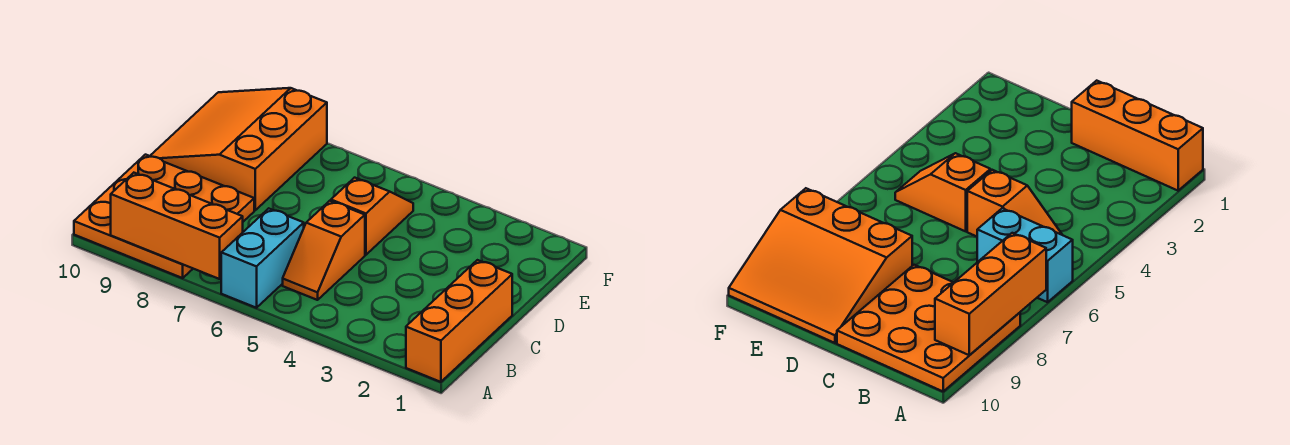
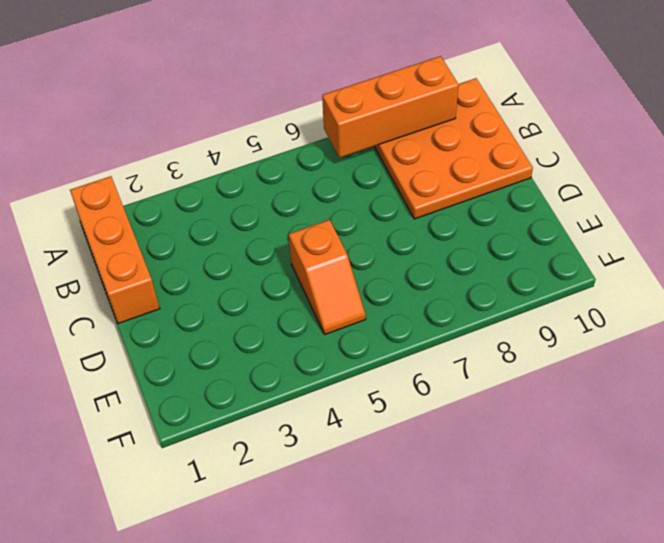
none -> cyan brick A6:B6 level 1
none -> orange slope B5:C5 level 1 top C

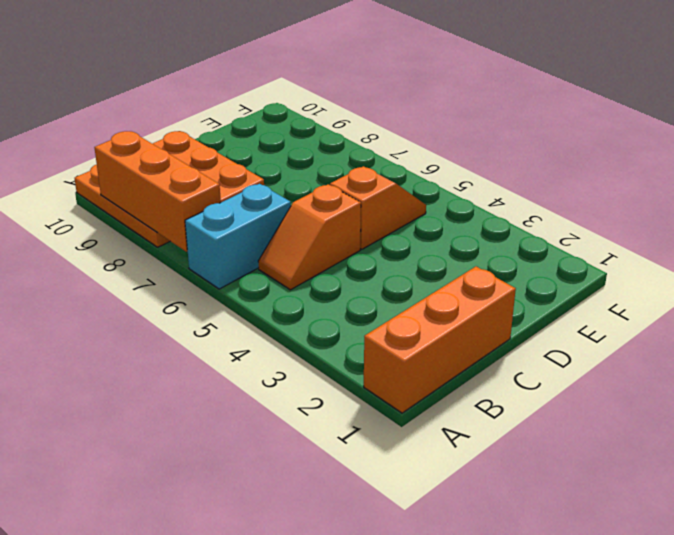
none -> orange slope D8:F10 level 1 top 8

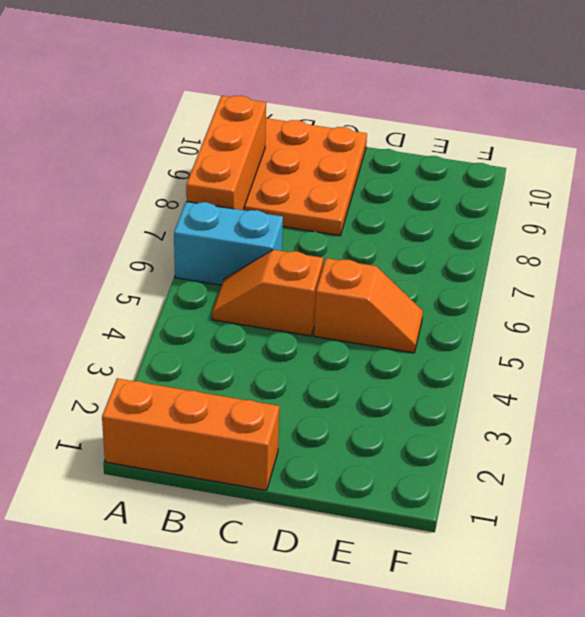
none -> orange slope D8:F10 level 1 top 8

